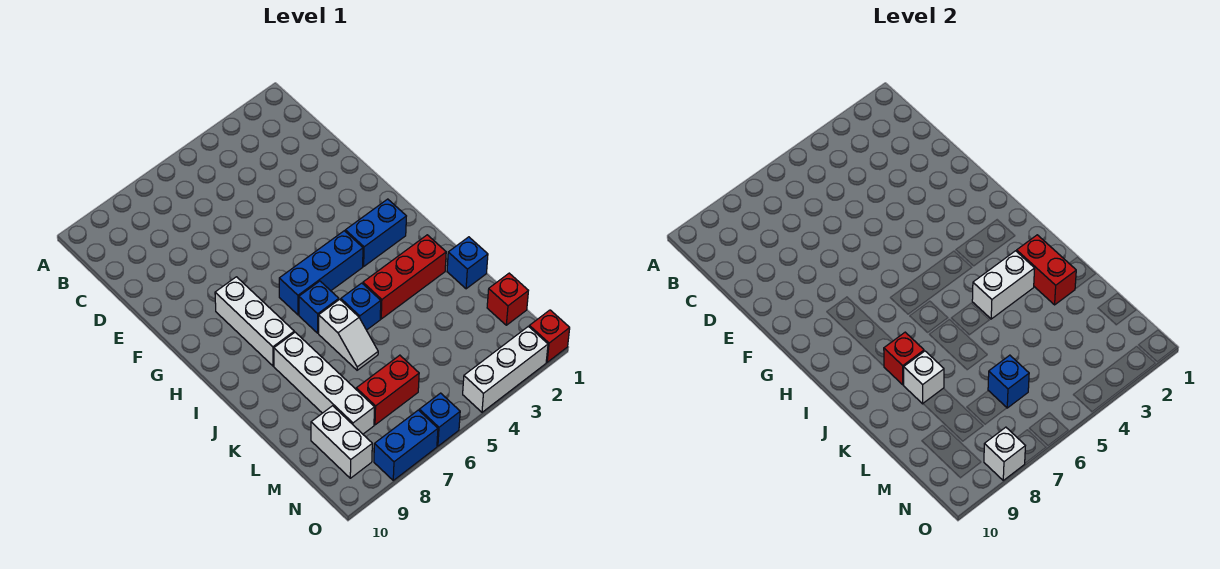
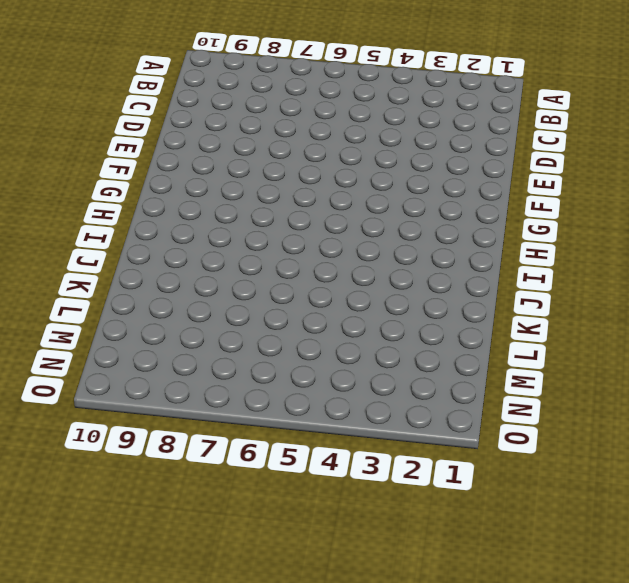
none -> white brick G8:I8 level 1
none -> blue brick H2:H3 level 1
none -> blue brick H4:H6 level 1

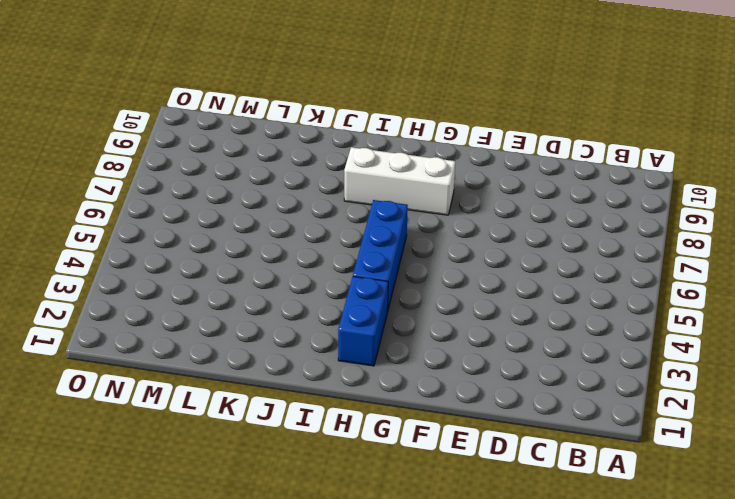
none -> blue brick I6 level 1
none -> red brick J2:J4 level 1
none -> blue brick J5 level 1

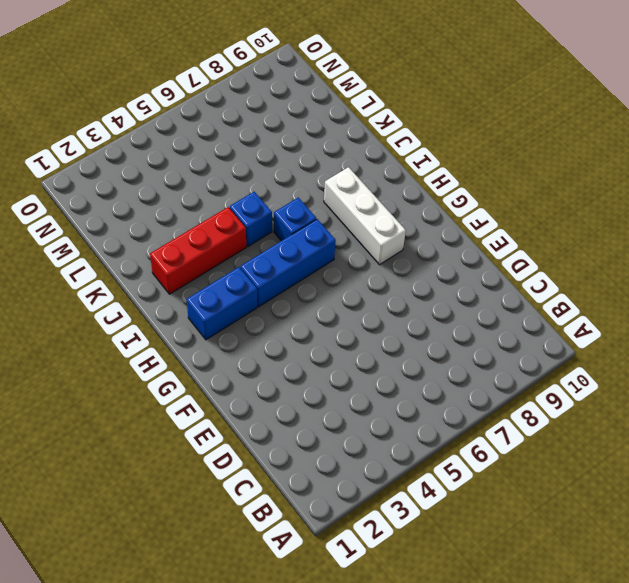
none -> white slope J6:K6 level 1 top J
none -> white brick J8:M8 level 1
none -> blue brick K1 level 1

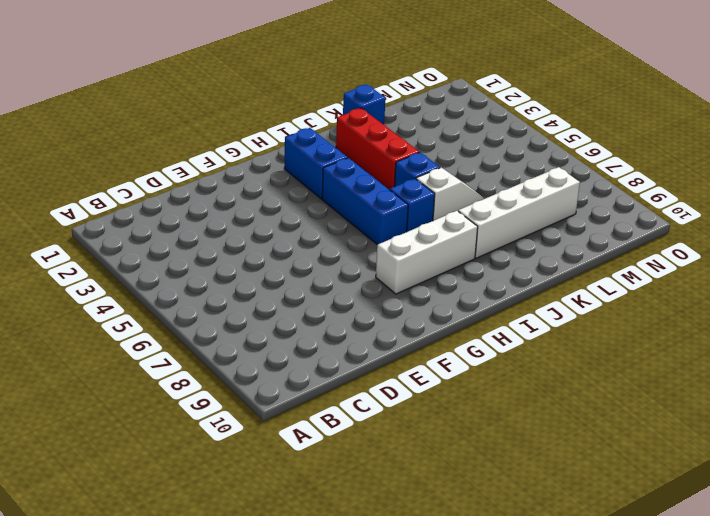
none -> red brick M1 level 1
none -> red brick M6:M7 level 1
none -> white brick M9:N9 level 1

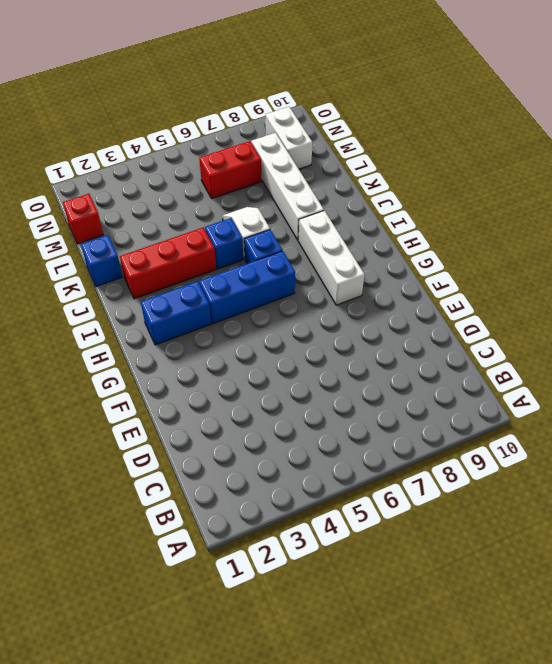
none -> red brick O1 level 1
none -> white brick O2:O4 level 1
none -> blue brick O6 level 1

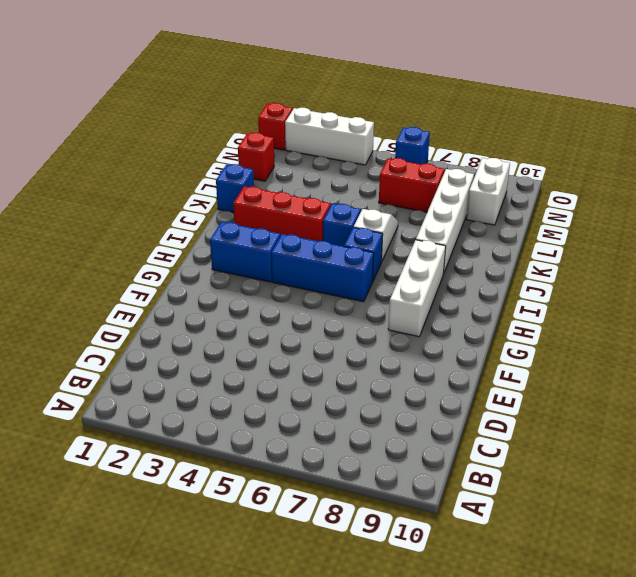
none -> blue brick O7:O8 level 1
none -> red brick J2:K2 level 2
none -> white brick J3:J4 level 2

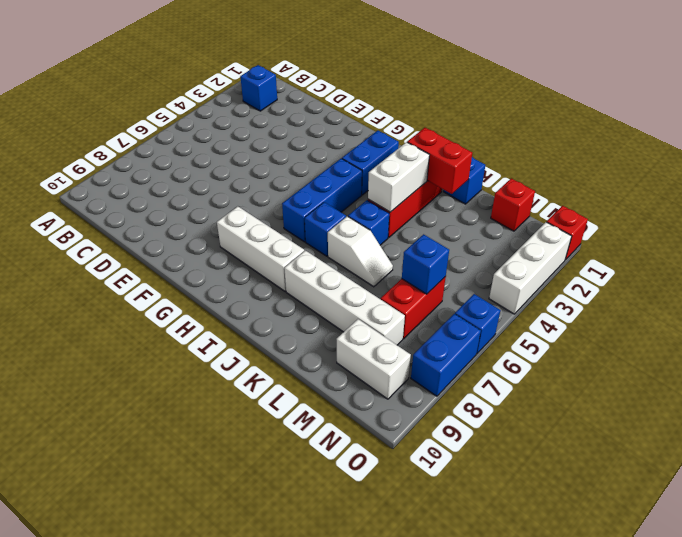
blue brick B2 level 1 -> none
none -> red brick J8 level 2
none -> white brick K8 level 2
none -> white brick O8 level 2

